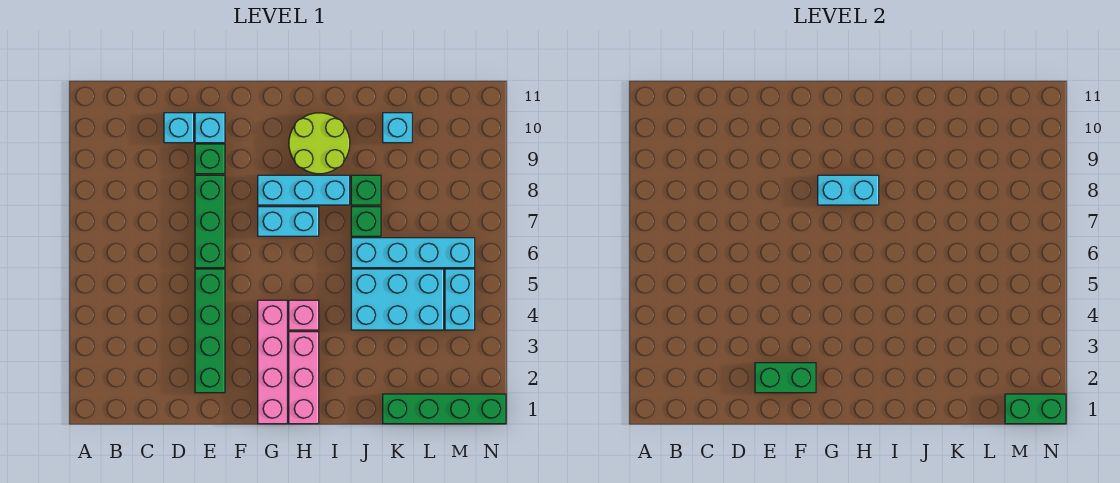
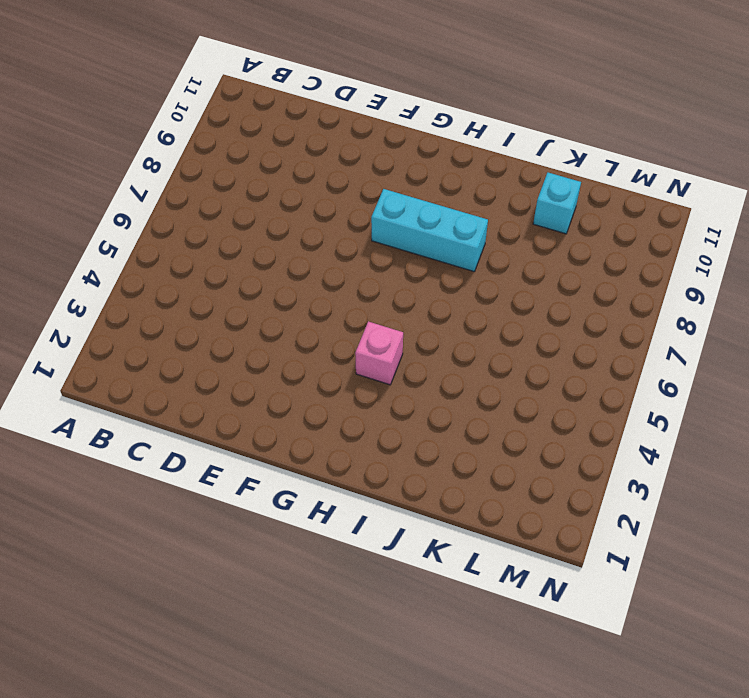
none -> cyan brick D10 level 1
none -> green brick E2:E5 level 1
none -> green brick E6:E8 level 1

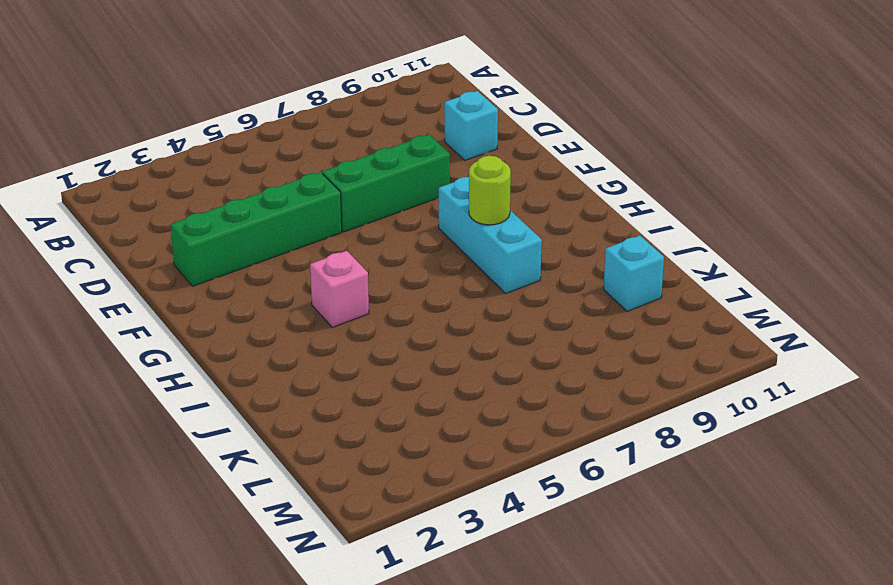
lime round brick H8 level 2 -> cyan brick G8:H8 level 2
none -> green brick E9 level 1
none -> cyan brick E10 level 1
none -> pink brick G1:G4 level 1

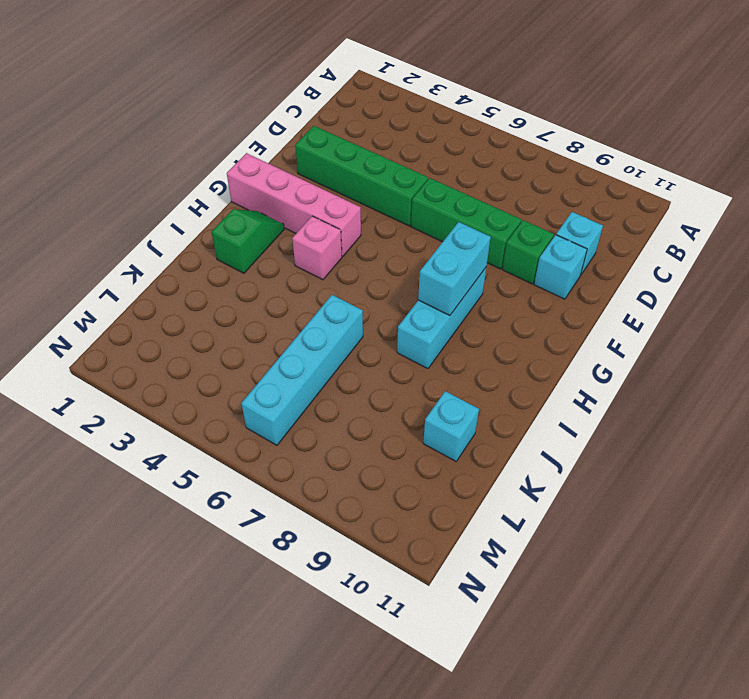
green slope H2:I2 level 1 top I -> pink brick H1:H3 level 1
none -> cyan brick G7:H7 level 1
none -> lime round brick H9:I10 level 1
none -> cyan brick J4:L5 level 1

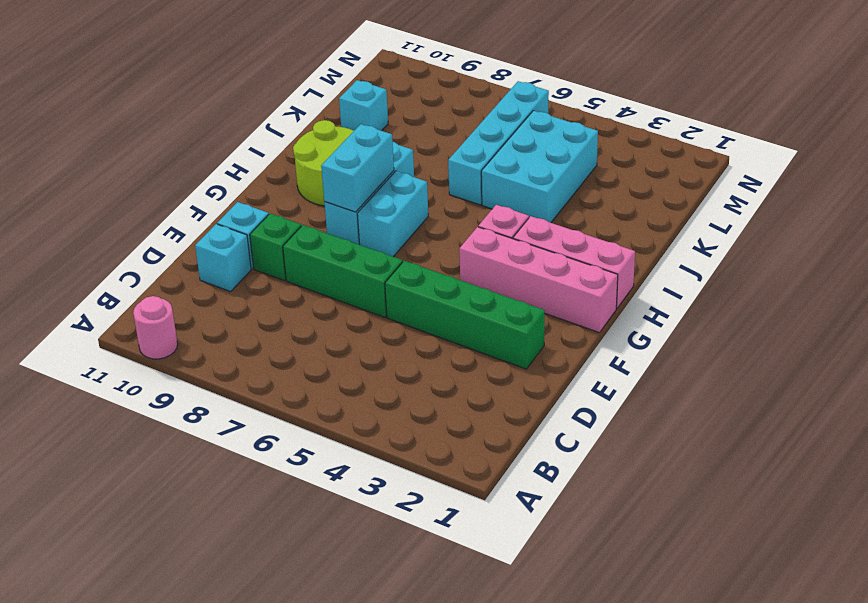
pink round brick A10 level 1 -> none
none -> green brick J7 level 1
none -> green brick J8 level 1
none -> green brick K1:N1 level 1

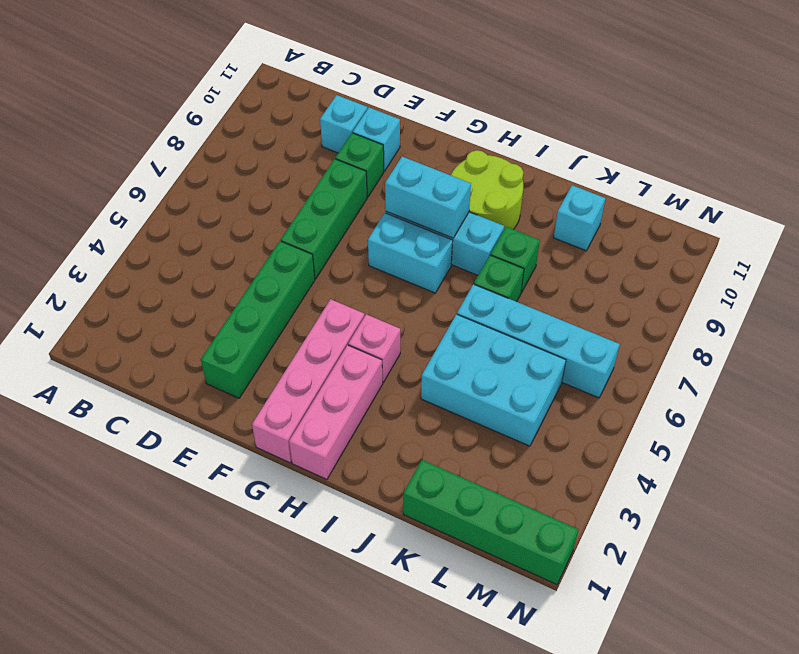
none -> cyan brick M4:M5 level 1
none -> green brick E2:F2 level 2
none -> green brick M1:N1 level 2

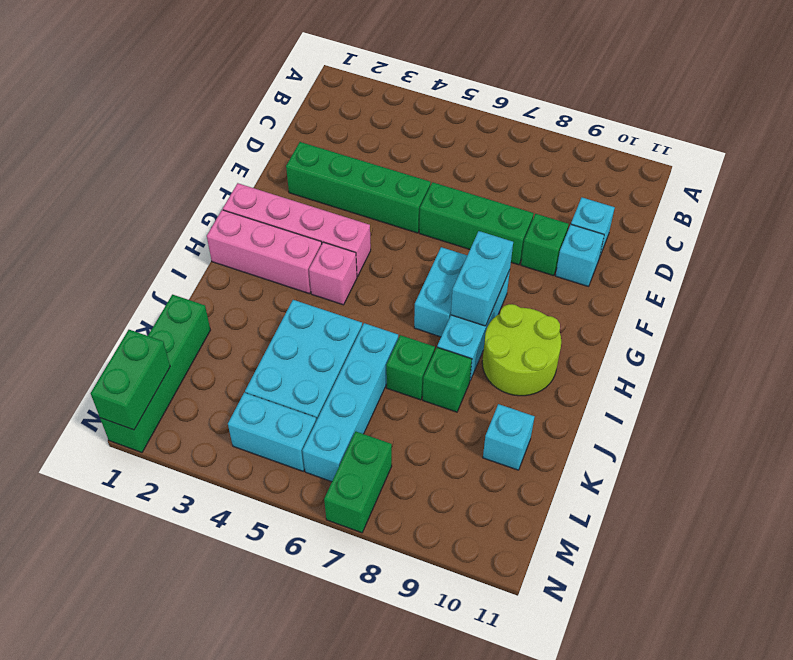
green brick M7:N7 level 1 -> green brick E2:F2 level 2

